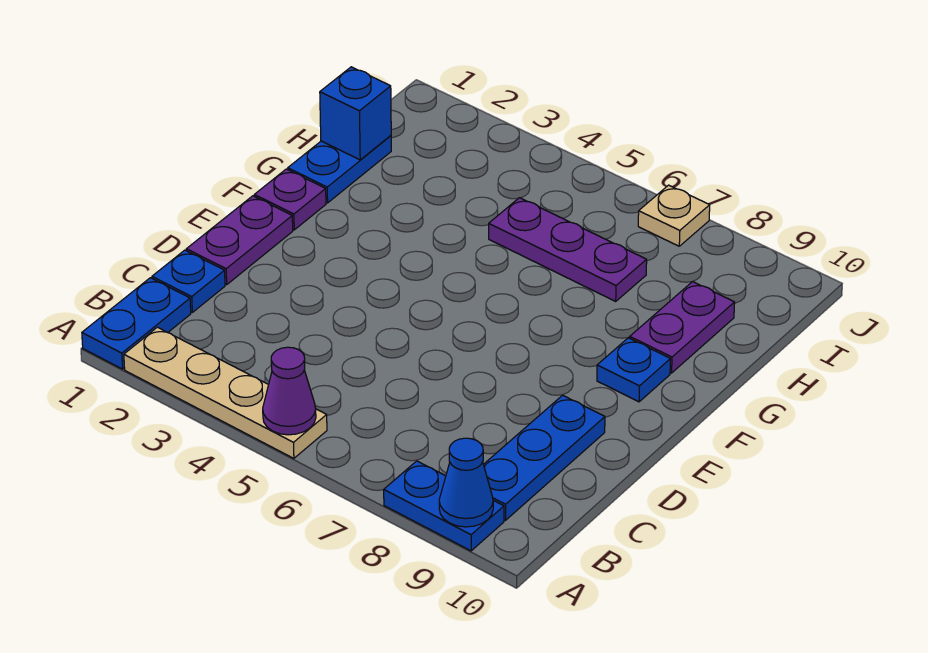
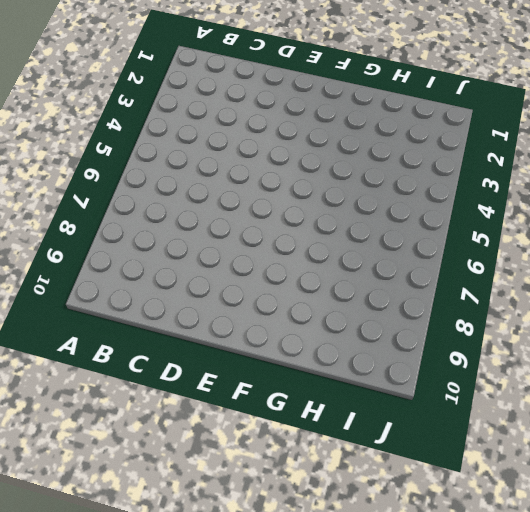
none -> blue plate A1:B1 level 1
none -> tan plate A2:A5 level 1
none -> blue plate A8:A9 level 1

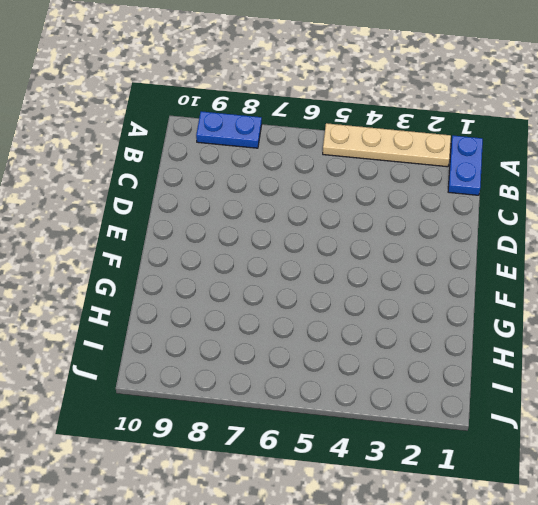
none -> blue plate B9:D9 level 1
none -> blue plate C1 level 1
none -> purple plate D1:E1 level 1

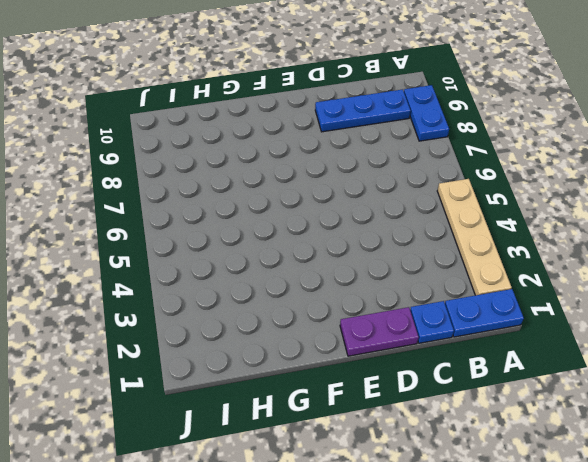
none -> purple plate F1 level 1
none -> blue plate F9 level 1
none -> blue plate G1:H1 level 1

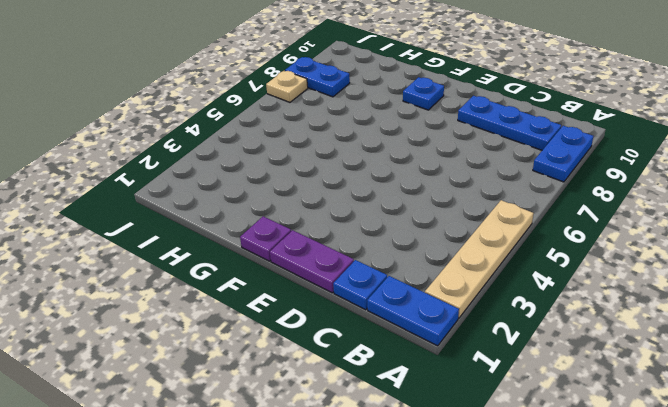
blue plate I8:J8 level 1 -> blue plate G1:H1 level 1
none -> purple plate G9:H9 level 1
none -> purple plate H5:H7 level 1
none -> purple cone A5 level 2

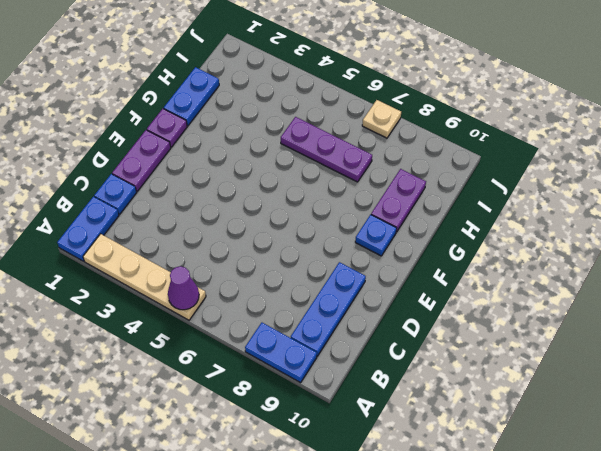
none -> blue cone A9 level 2
none -> blue brick H1 level 2

